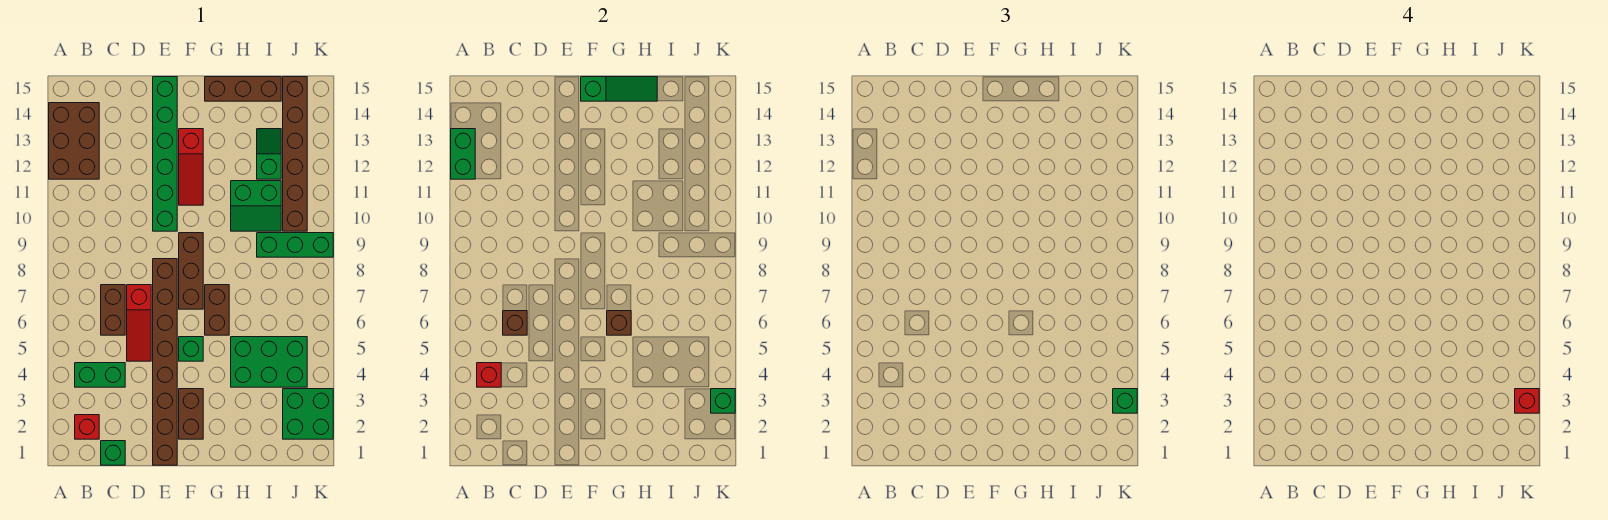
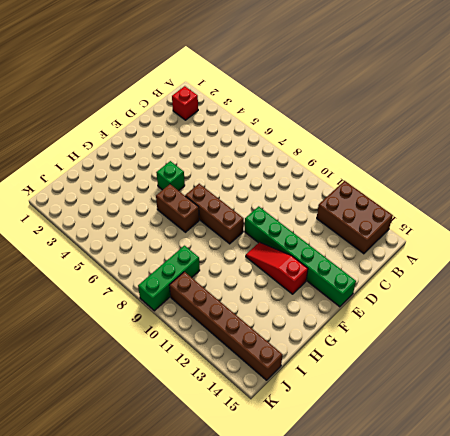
none -> green brick B4:C4 level 1
none -> green brick C1 level 1
none -> brown brick C6:C7 level 1

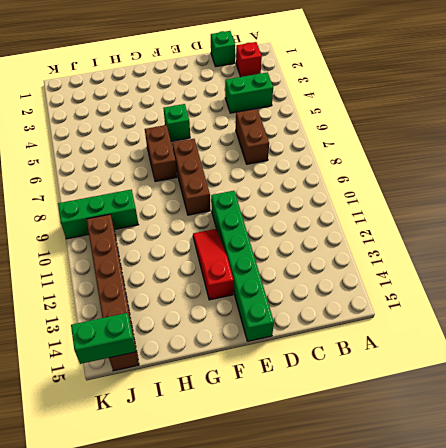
green brick J15:K15 level 2 -> green brick A12:A13 level 2
none -> brown brick A12:B14 level 1
none -> red slope D5:D7 level 1 top 7
none -> brown brick E1:E8 level 1

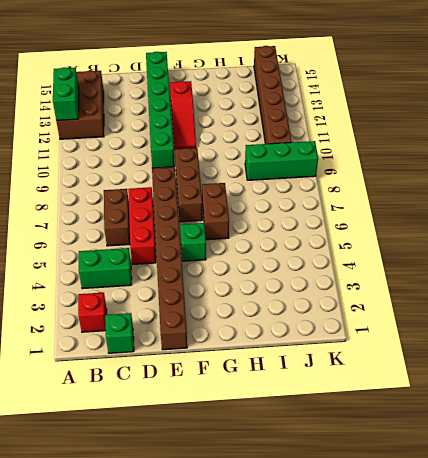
red brick D5:D7 level 1 -> red slope D5:D7 level 1 top 7
none -> brown brick F2:F3 level 1
none -> brown brick G15:I15 level 1
none -> green brick H4:J5 level 1

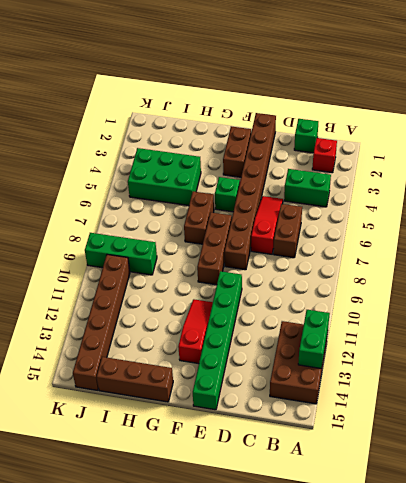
none -> green slope H10:I11 level 1 top 11
none -> green slope I12:I13 level 1 top 12
none -> green brick J2:K3 level 1

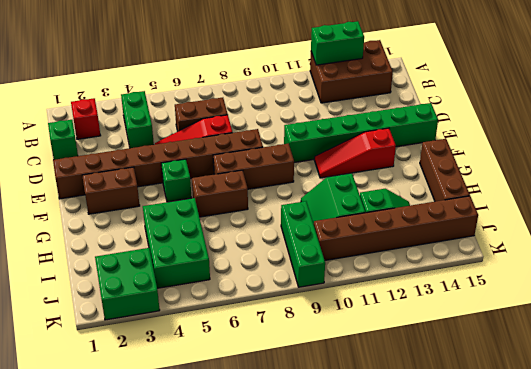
none -> red brick B4 level 2
none -> brown brick C6 level 2
none -> green slope F15:H15 level 2 top F

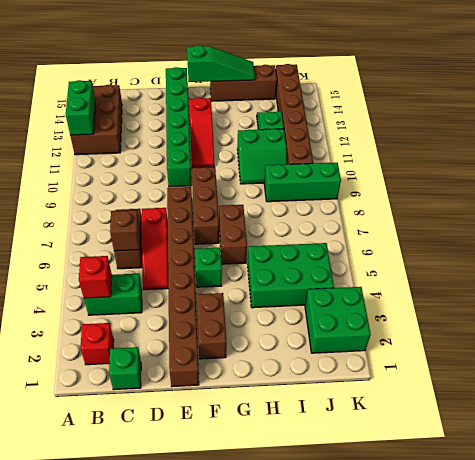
none -> brown brick G6 level 2
none -> green brick K3 level 2
none -> green brick K3 level 3

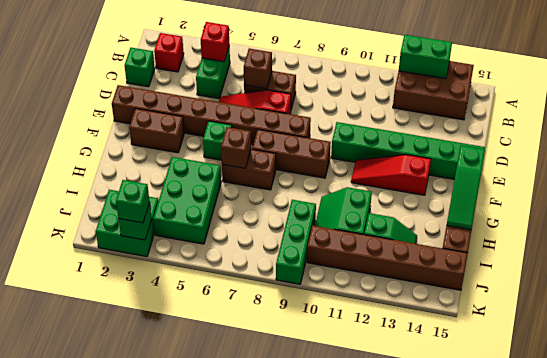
none -> red brick K3 level 4

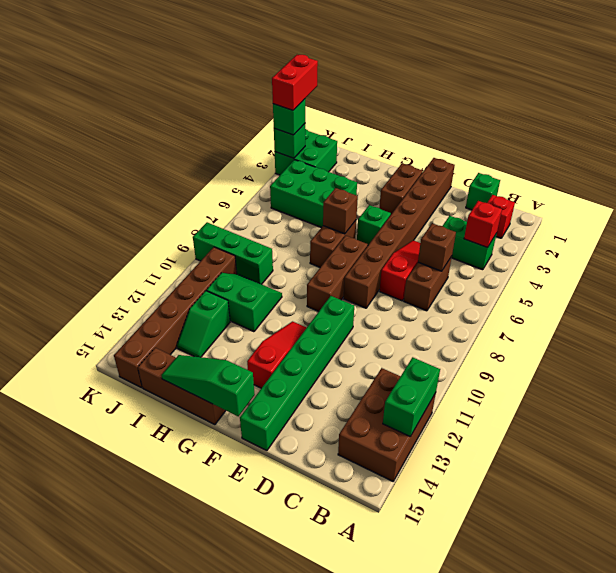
red brick K2:K3 level 4 -> red brick K3 level 4

